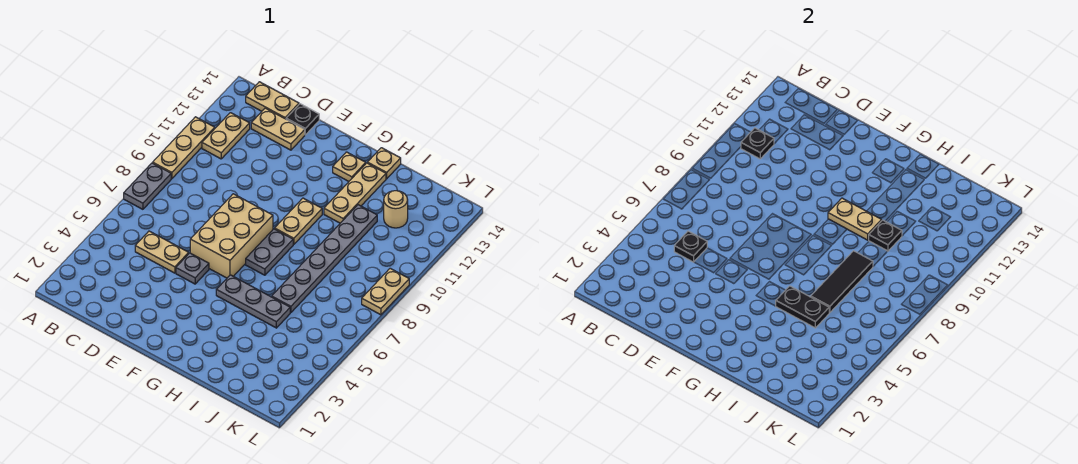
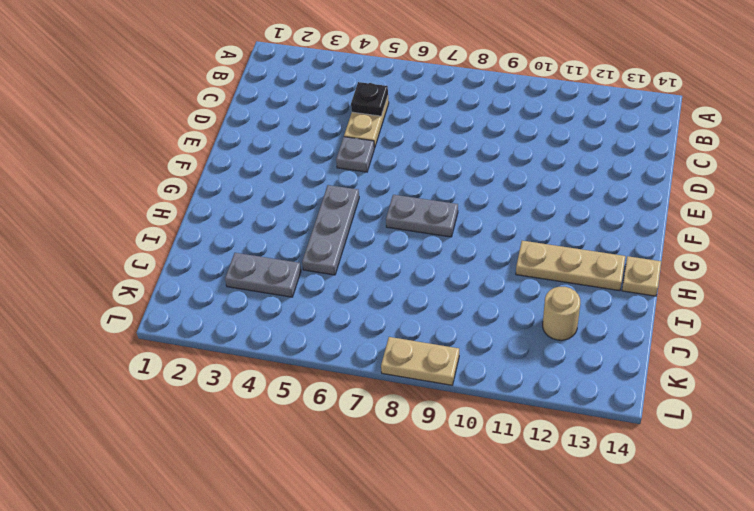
grey plate J3:J4 level 1 -> grey plate A7:A8 level 1
none -> tan plate A9:A11 level 1
none -> tan plate B11:B12 level 1
none -> tan plate B14:C14 level 1

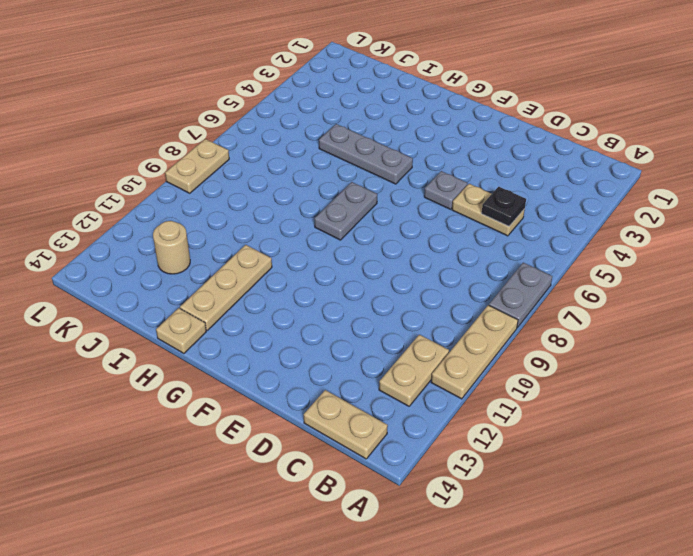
none -> tan plate C13:D13 level 1
none -> black plate D14 level 1
none -> tan brick E6:F8 level 1

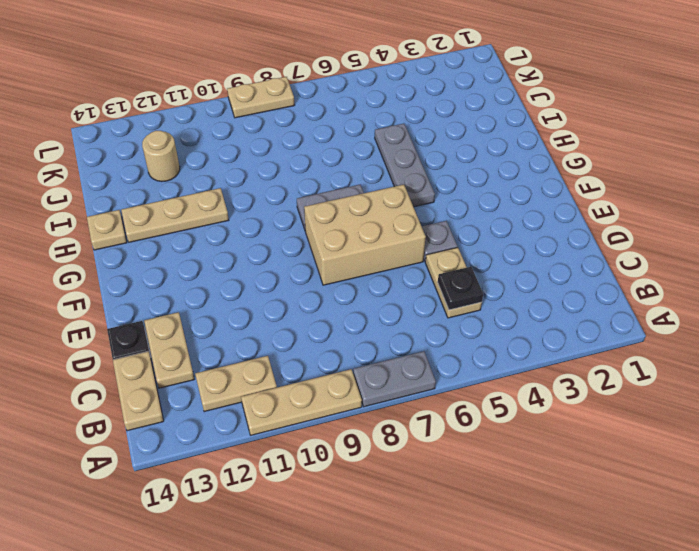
none -> tan plate G9:G10 level 1
none -> tan plate G13 level 1
none -> grey plate I6:I11 level 1

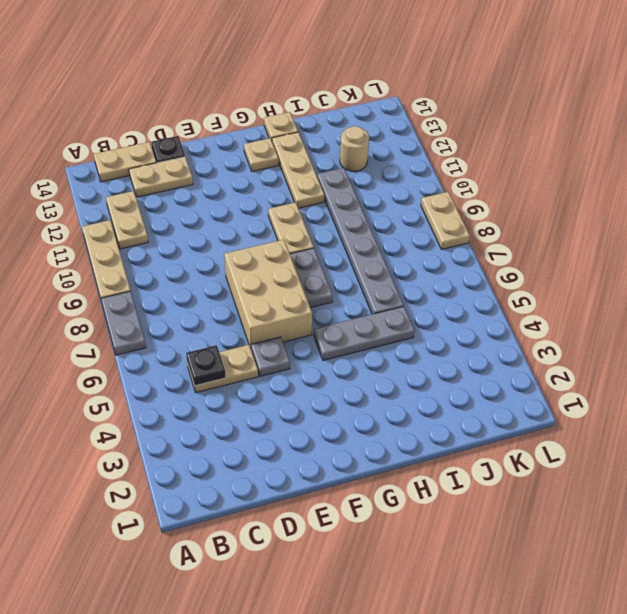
none -> black plate B11 level 2
none -> tan plate G10:H10 level 2
none -> black plate H5:I5 level 2

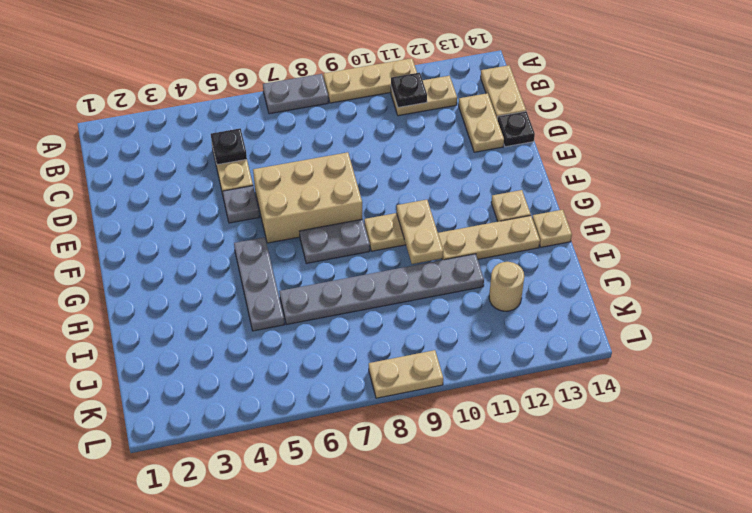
none -> black plate H5:I5 level 2
none -> black tile I6:I8 level 2
none -> black plate I10 level 2

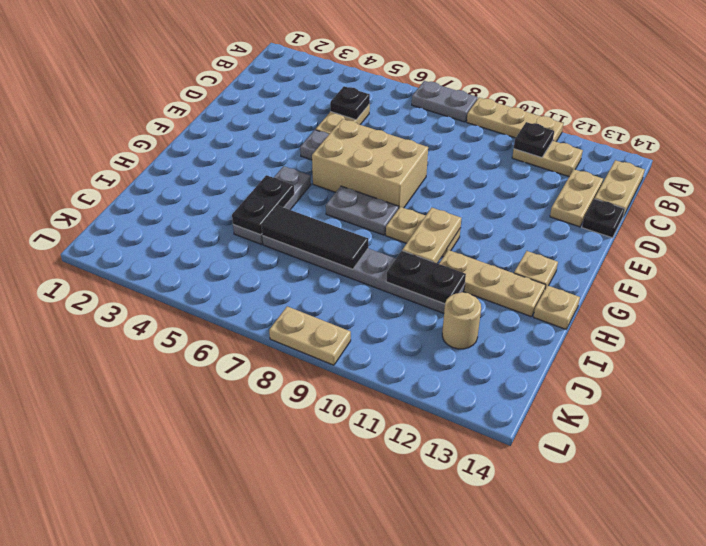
black plate I10:I11 level 2 -> black plate I10 level 2

